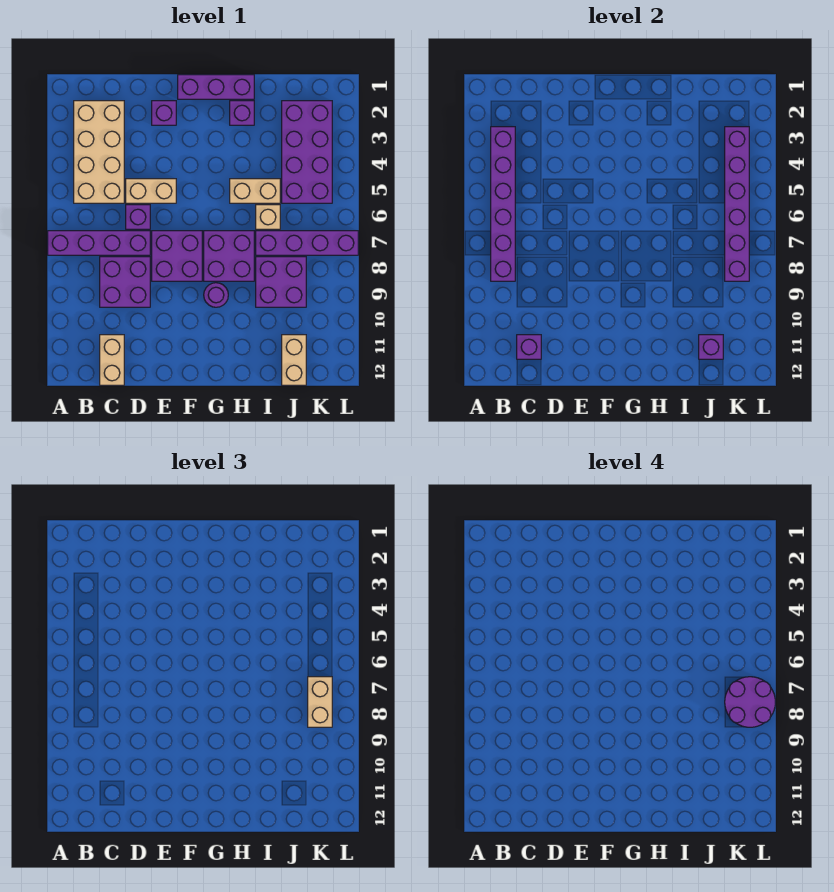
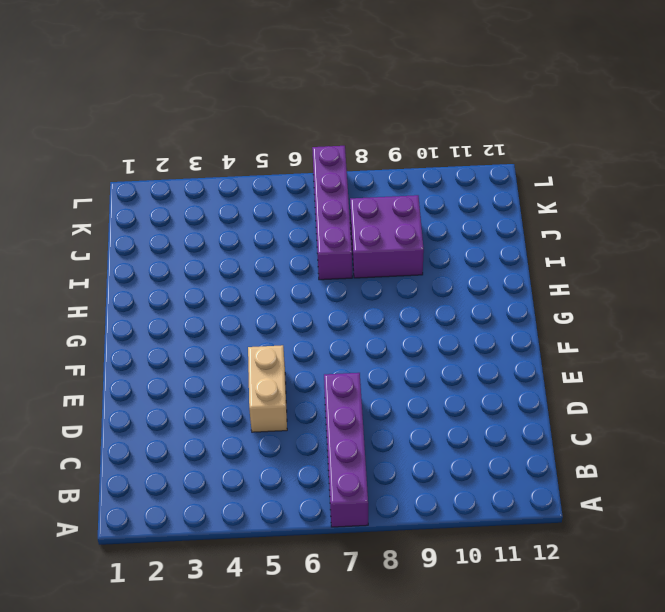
none -> tan brick B2:C5 level 1
none -> purple brick C8:D9 level 1
none -> tan brick C11:C12 level 1

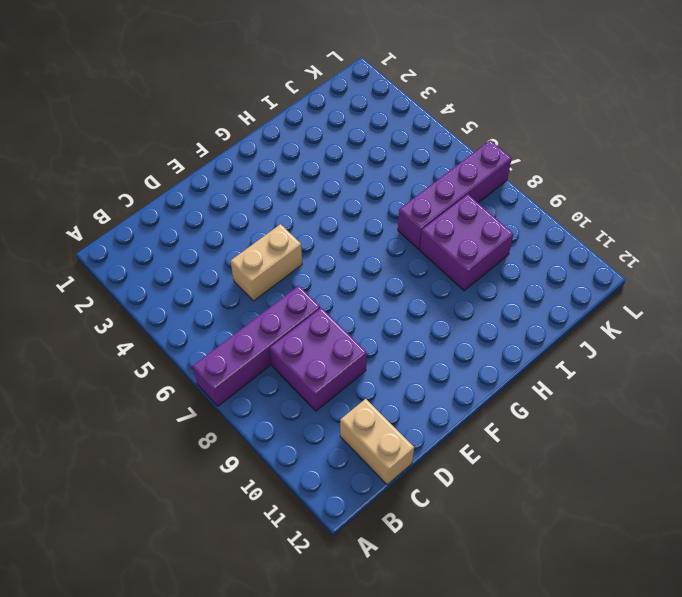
none -> tan brick B2:C5 level 1
none -> purple brick D6 level 1
none -> purple brick E2 level 1

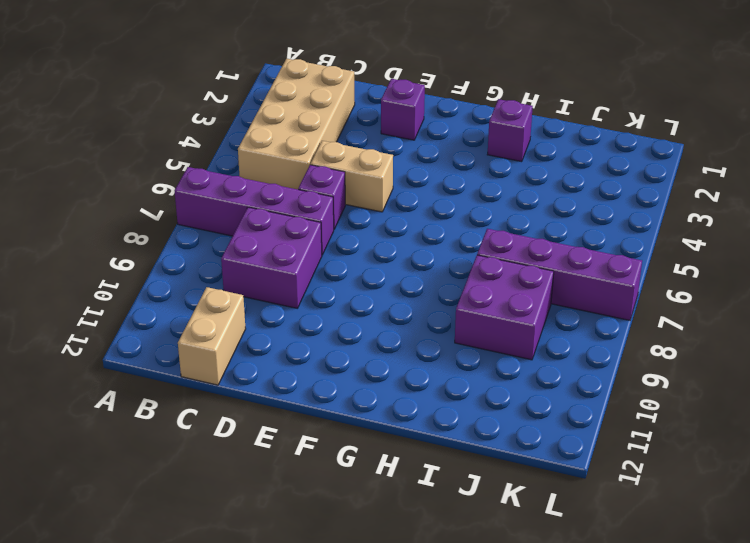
none -> purple brick E7:F8 level 1
none -> purple brick F1:H1 level 1
none -> purple brick G7:H8 level 1

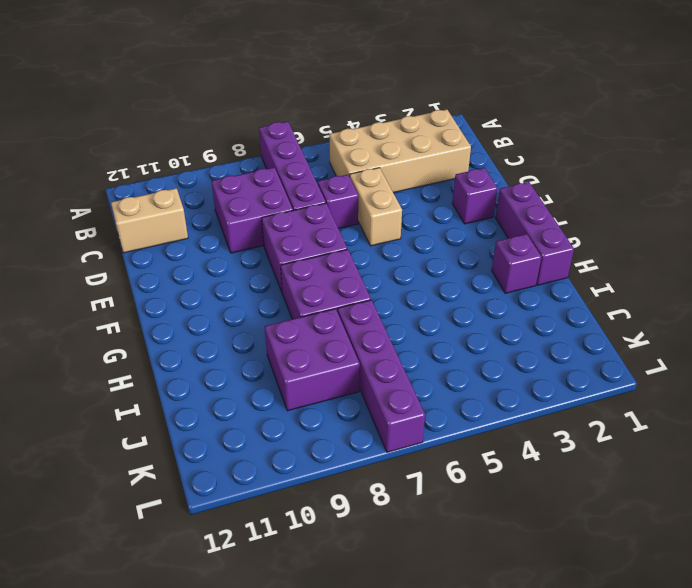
none -> purple round brick G9 level 1
none -> tan brick H5:I5 level 1
none -> tan brick I6 level 1

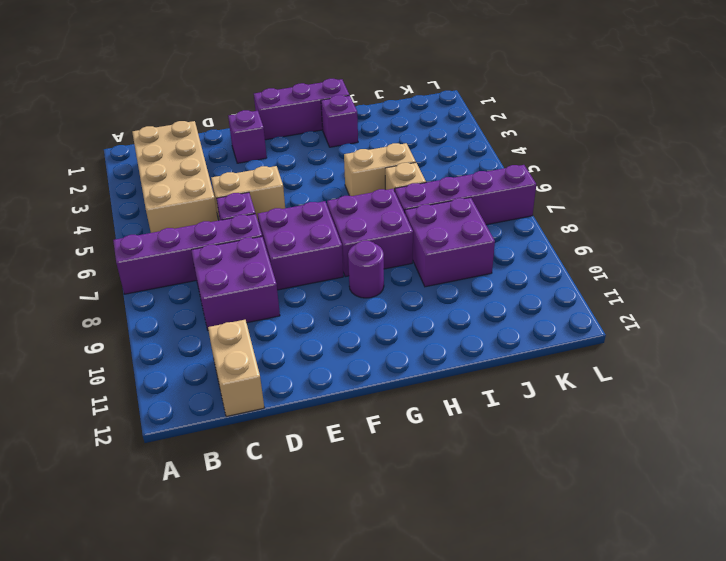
none -> purple brick J2:K5 level 1
none -> tan brick J11:J12 level 1
none -> purple brick B3:B8 level 2

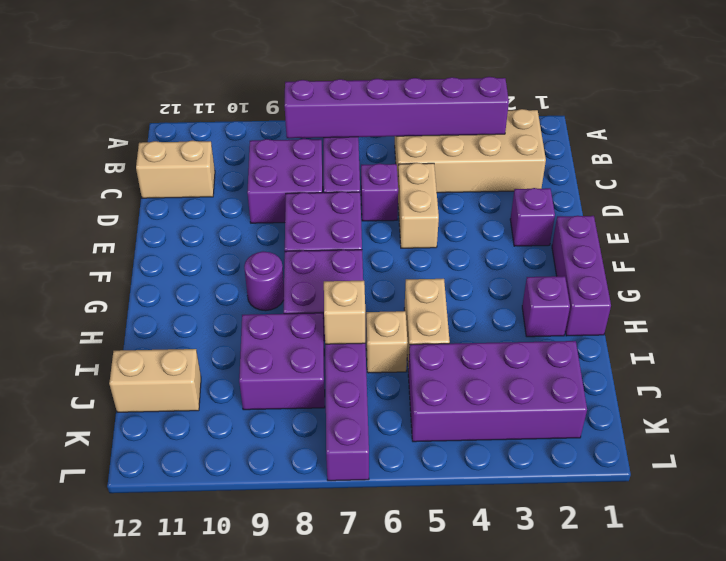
tan brick I7 level 2 -> none
none -> purple brick C11 level 2
none -> purple brick J11 level 2
none -> purple brick K3:K8 level 2

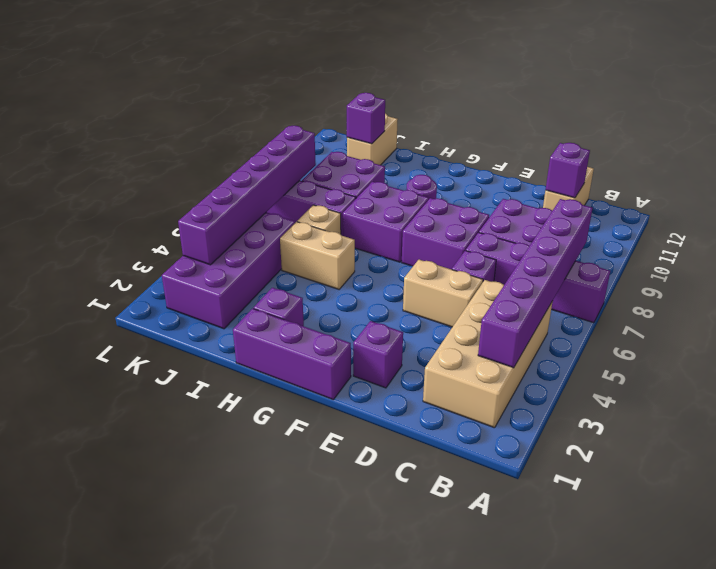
none -> tan brick K7:K8 level 3
none -> purple round brick K7:L8 level 4

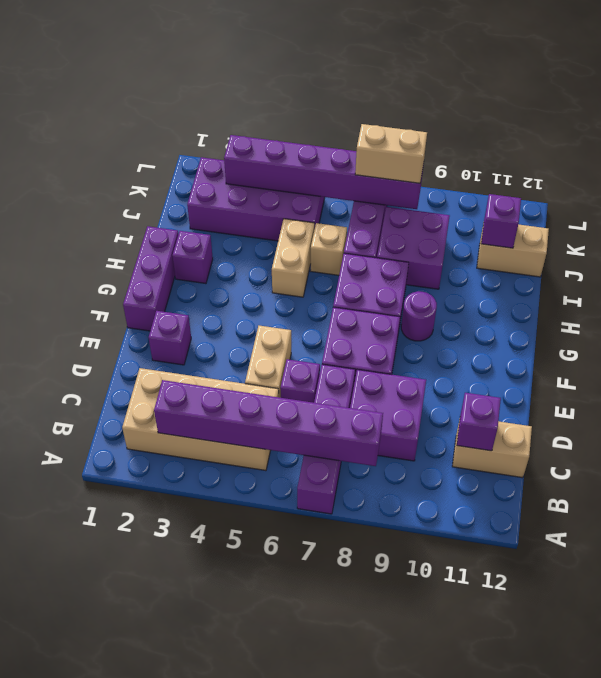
none -> purple round brick K7:L8 level 4

